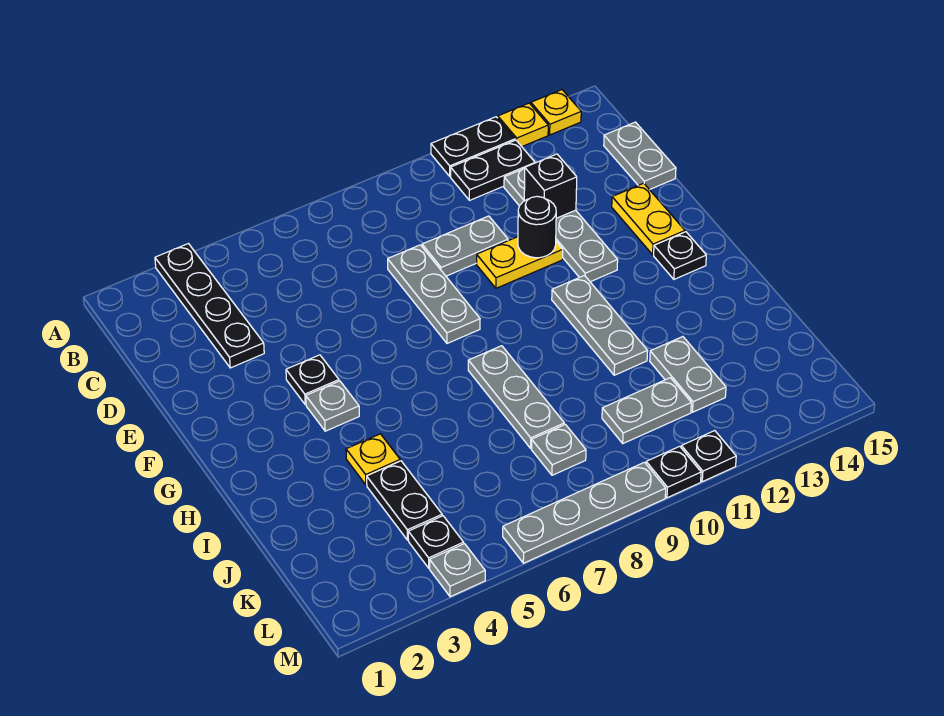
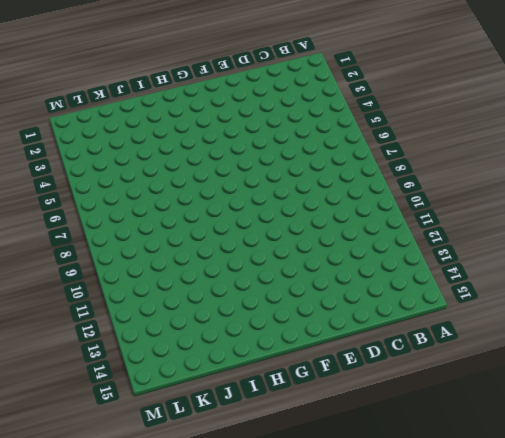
none -> black plate A3:D3 level 1
none -> black plate A11:A12 level 1
none -> yellow plate A13 level 1

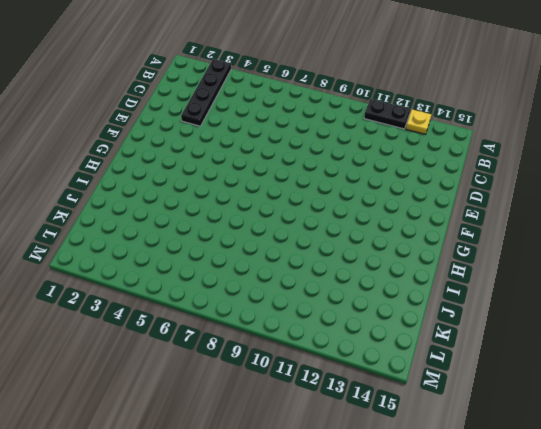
none -> yellow plate A14 level 1
none -> black plate B11:B12 level 1
none -> grey plate C12:F12 level 1

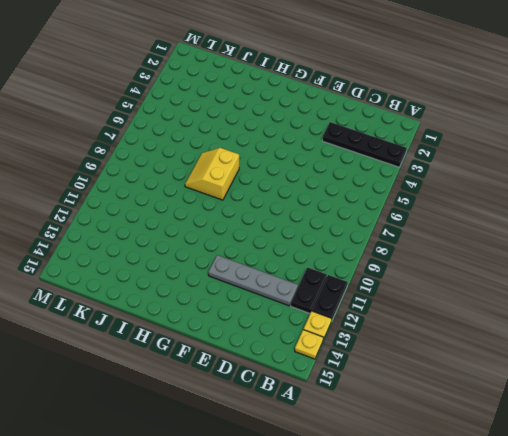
yellow slope H7:I8 level 1 top H -> grey plate H8:J8 level 1
none -> grey plate C15:D15 level 1
none -> grey plate D8:F8 level 1
none -> grey plate D9:D10 level 1

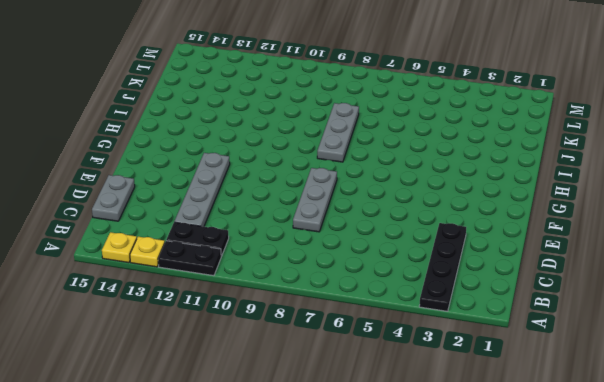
none -> grey plate D9:D10 level 1
none -> yellow plate E10:E11 level 1
none -> yellow plate E14:F14 level 1

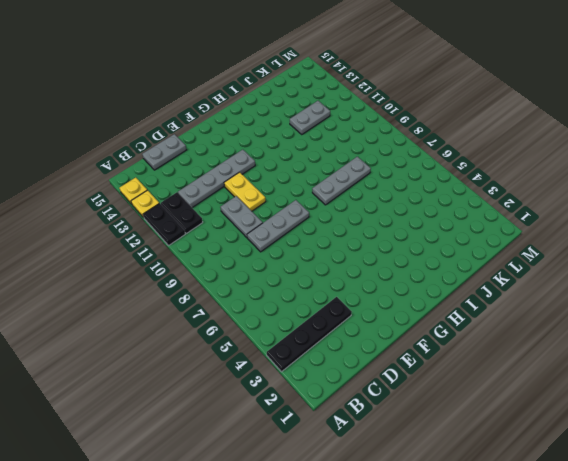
none -> yellow plate E14:F14 level 1
none -> black plate F4 level 1
none -> grey plate G4 level 1

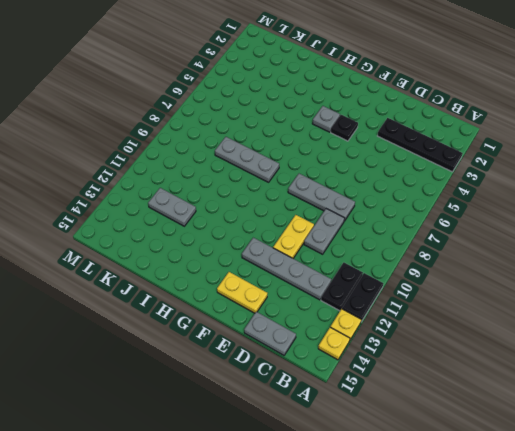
none -> grey plate G11:I11 level 1
none -> black plate G14 level 1
none -> yellow plate I4 level 1

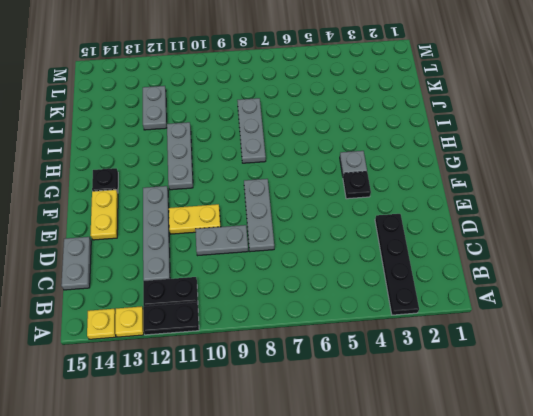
none -> yellow plate I4 level 1
none -> black plate J4:K4 level 1
none -> grey plate K8 level 1

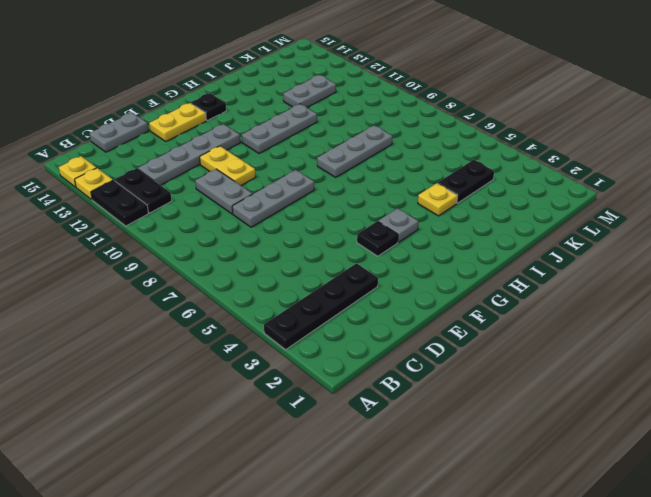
none -> grey plate K8 level 1
none -> grey plate K10:K11 level 1
none -> black plate L4 level 1

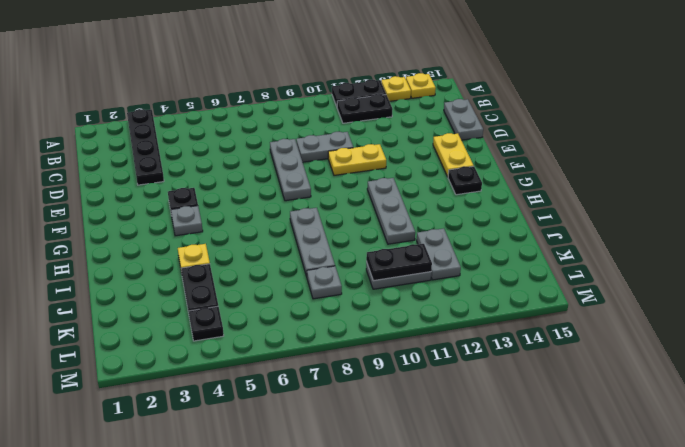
black plate K10:K11 level 2 -> none
none -> grey plate C12:F12 level 1
none -> grey plate M4 level 1
none -> grey plate M6:M9 level 1

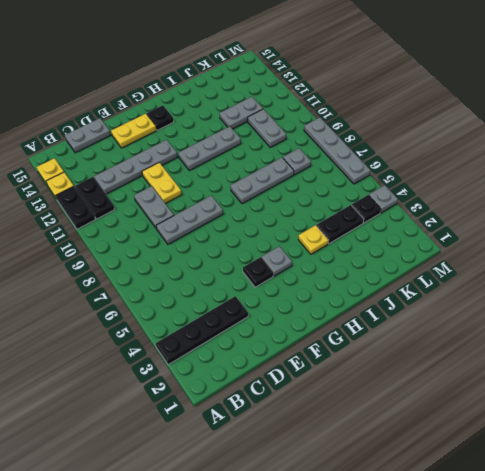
none -> black plate M10 level 1
none -> black plate M11 level 1
none -> black brick D12 level 2

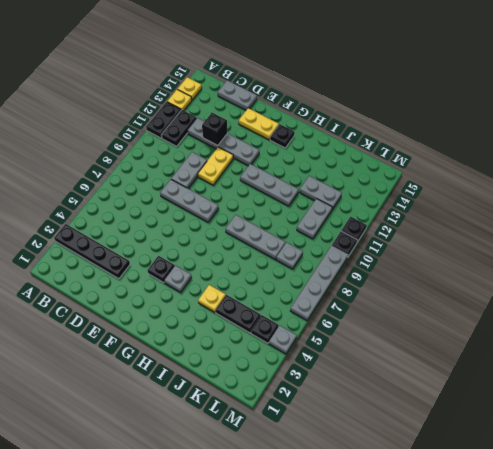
none -> black round brick E11 level 2

